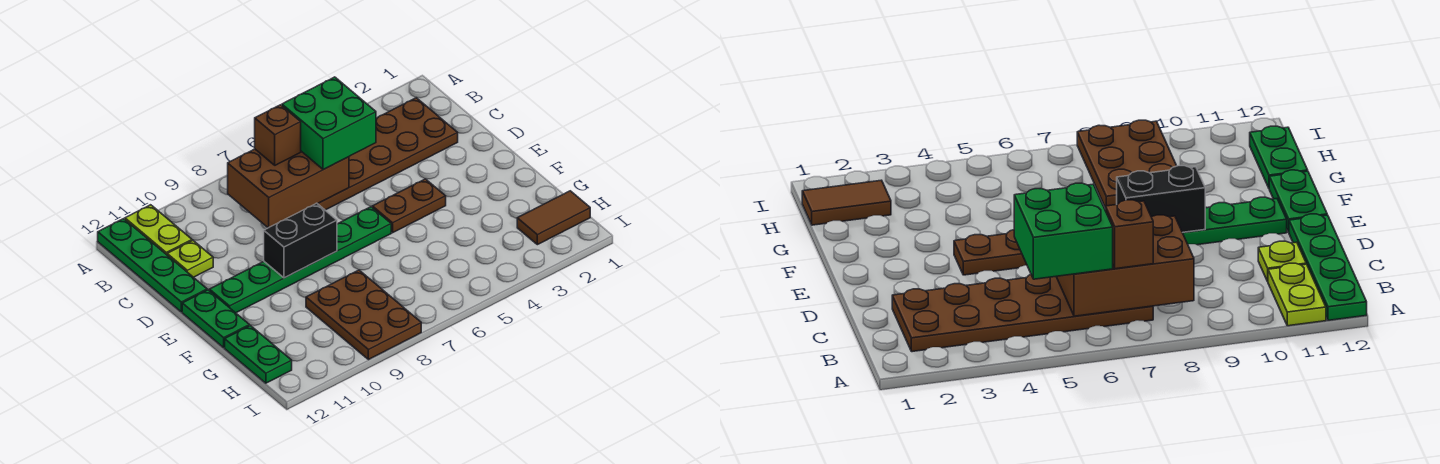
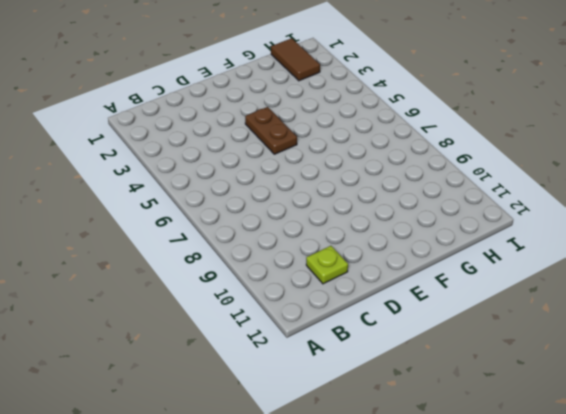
none -> lime plate A11:B11 level 1
none -> green plate A12:D12 level 1
none -> brown plate B2:C7 level 1

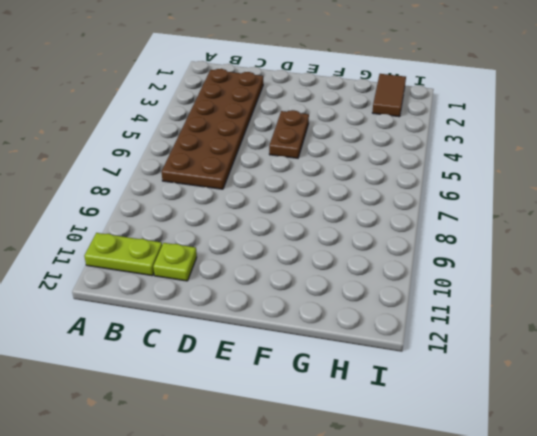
none -> green plate A12:D12 level 1
none -> green plate E6:E11 level 1
none -> green plate E12:F12 level 1

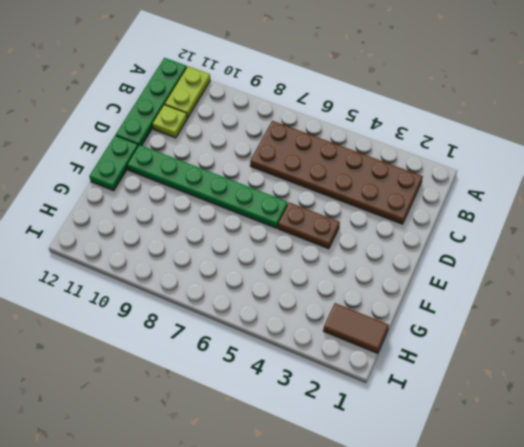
none -> brown plate G8:I9 level 1
none -> green plate G12:H12 level 1
none -> brown brick B6:C8 level 2

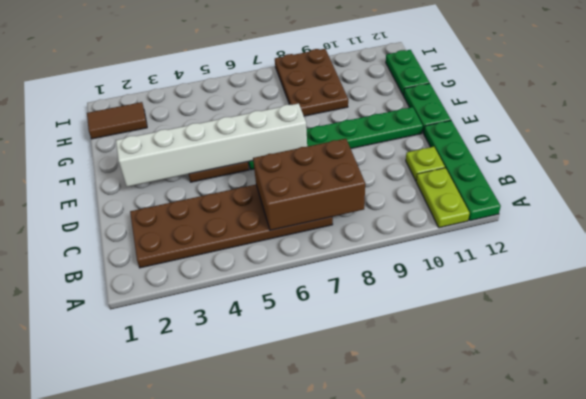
white brick E2:E7 level 2 -> none
none -> black brick E8:E9 level 2
none -> green brick B5:C6 level 3
none -> brown brick B7 level 3

